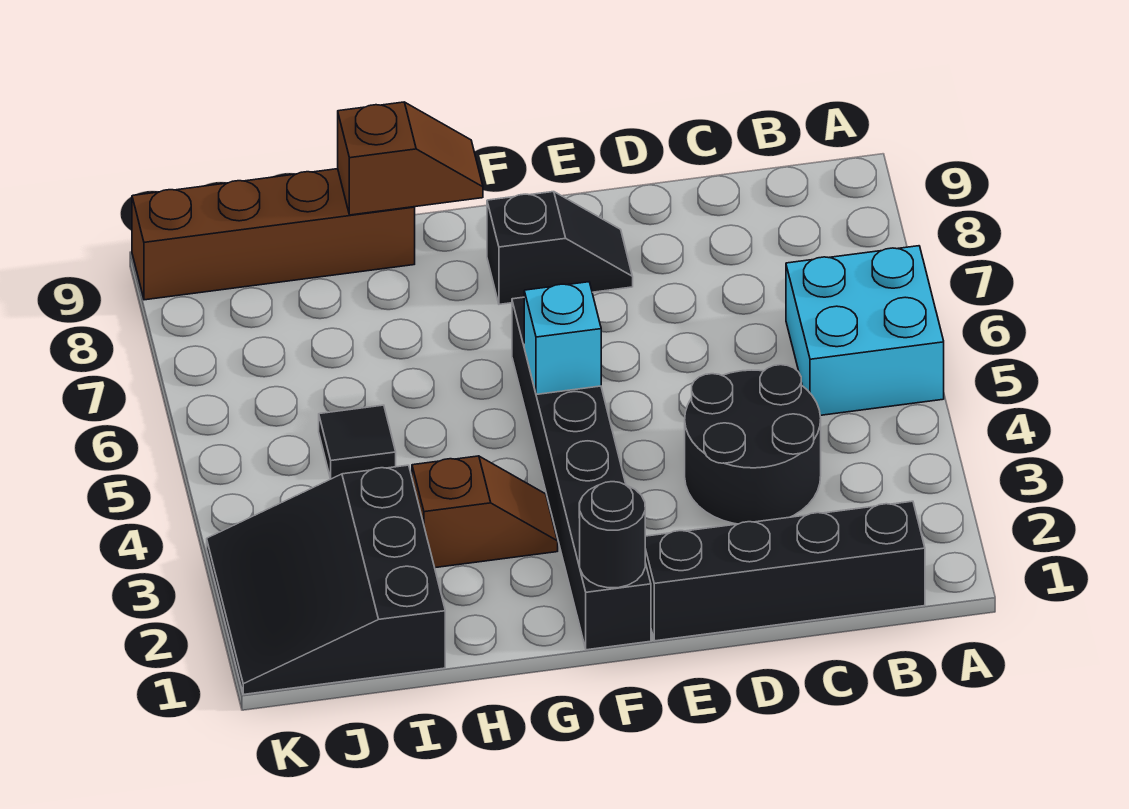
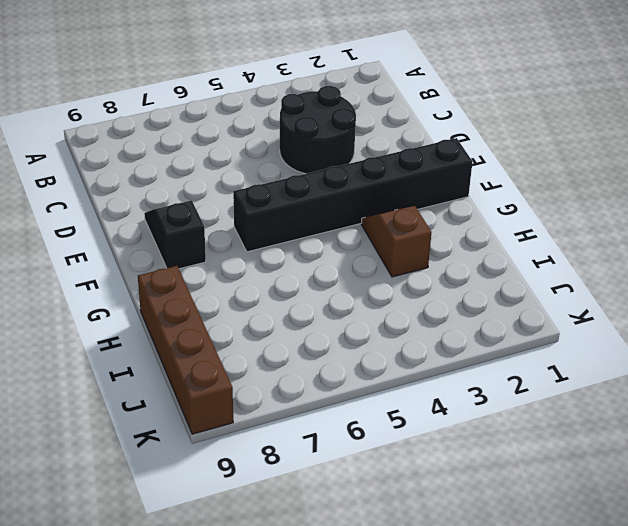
none -> cyan brick A5:B6 level 1
none -> black brick B1:E1 level 1
none -> black slope I1:K3 level 1 top I

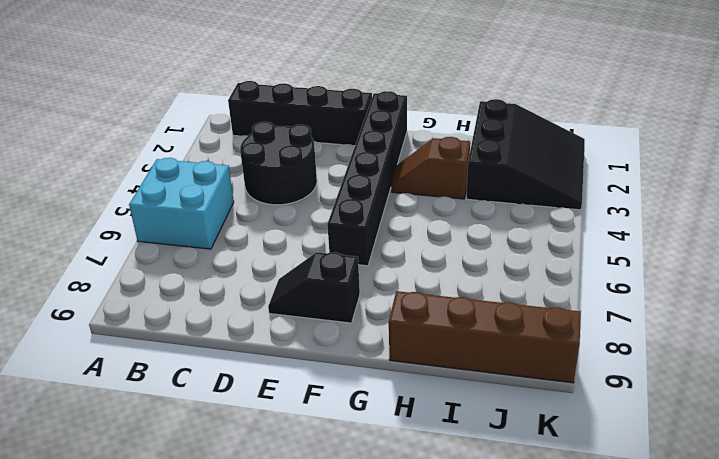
none -> black tile I5 level 1
none -> black round brick F1 level 2
none -> cyan brick F5 level 2

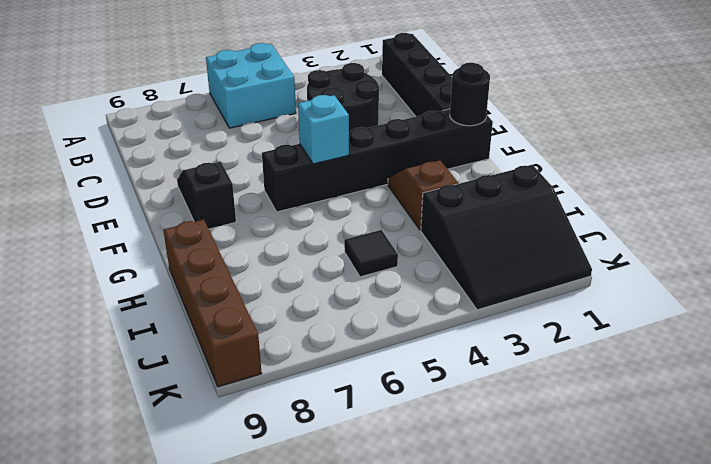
none -> brown slope G9:H9 level 2 top H

